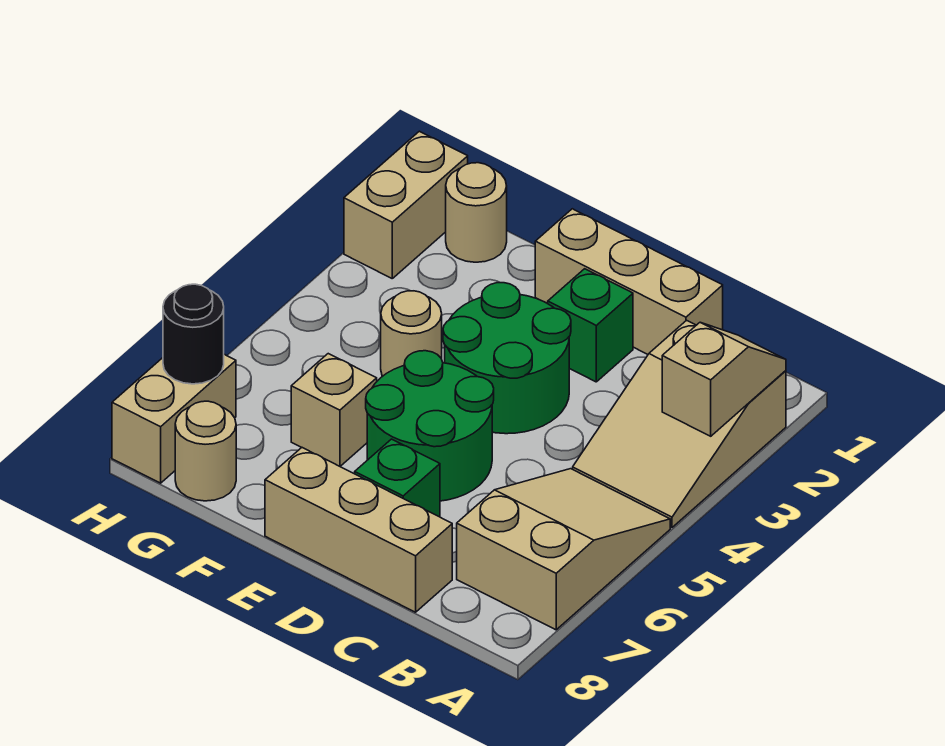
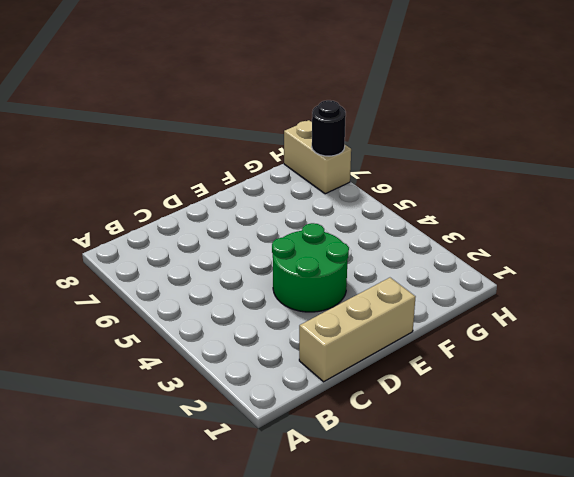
none -> tan slope A2:B4 level 1 top 2
none -> tan slope A5:B7 level 1 top 7
none -> tan brick C8:E8 level 1

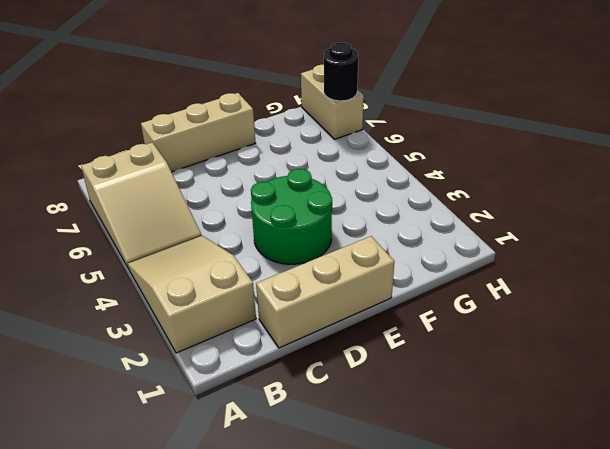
none -> green brick D2 level 1
none -> green round brick D5:E6 level 1
none -> green brick D7 level 1

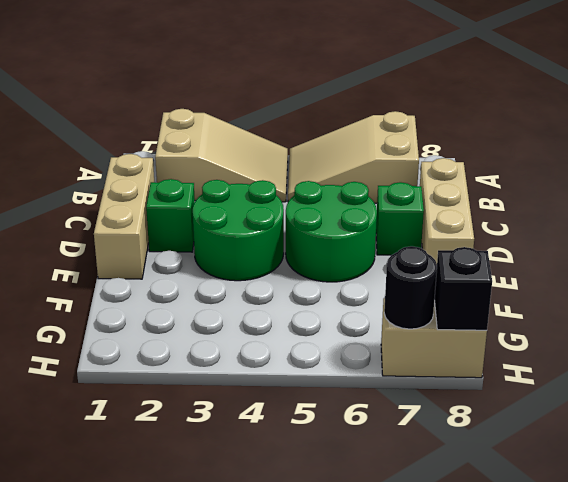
black brick H8 level 2 -> none
none -> tan round brick F4 level 1
none -> tan brick F6 level 1
none -> tan round brick G1 level 1

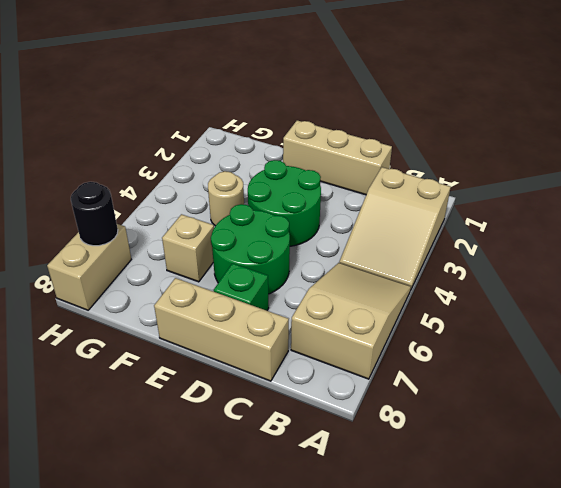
none -> green brick D2 level 1
none -> tan round brick G1 level 1
none -> tan round brick G8 level 1

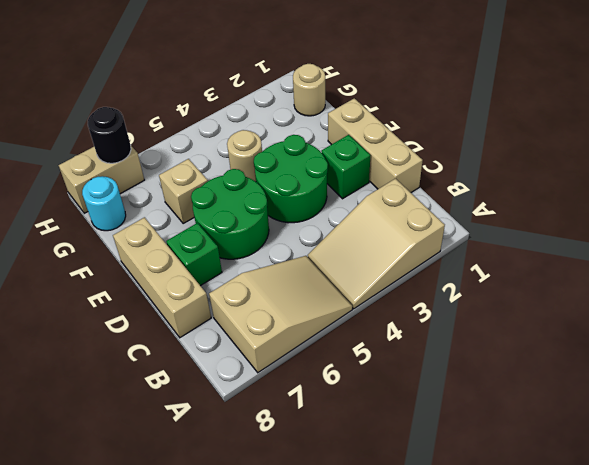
cyan round brick G8 level 1 -> tan round brick G8 level 1
none -> tan brick H1:H2 level 1
none -> tan slope A2:A3 level 2 top 3

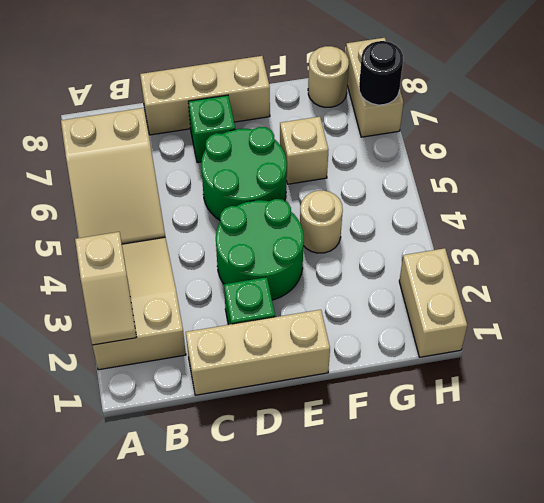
none -> tan round brick G1 level 1

